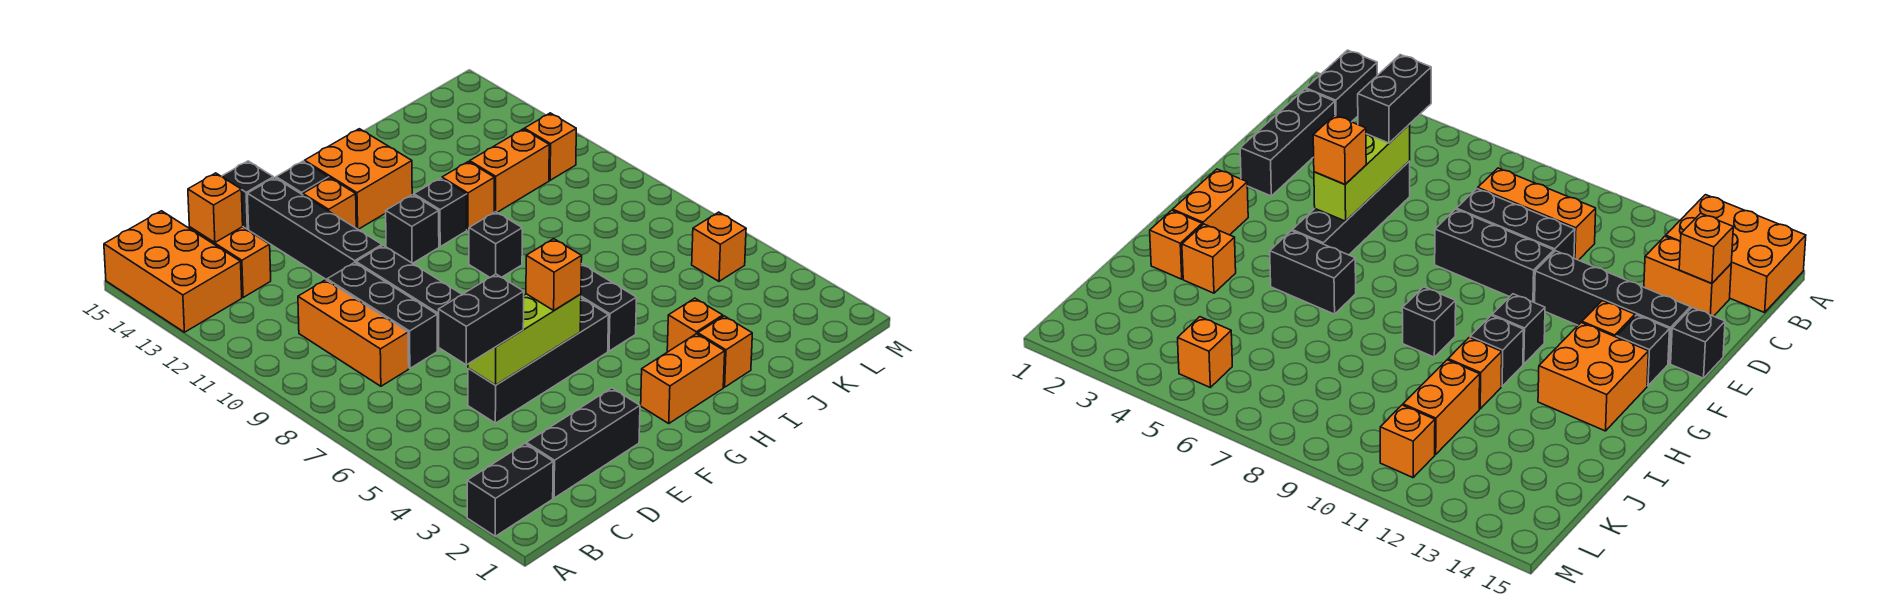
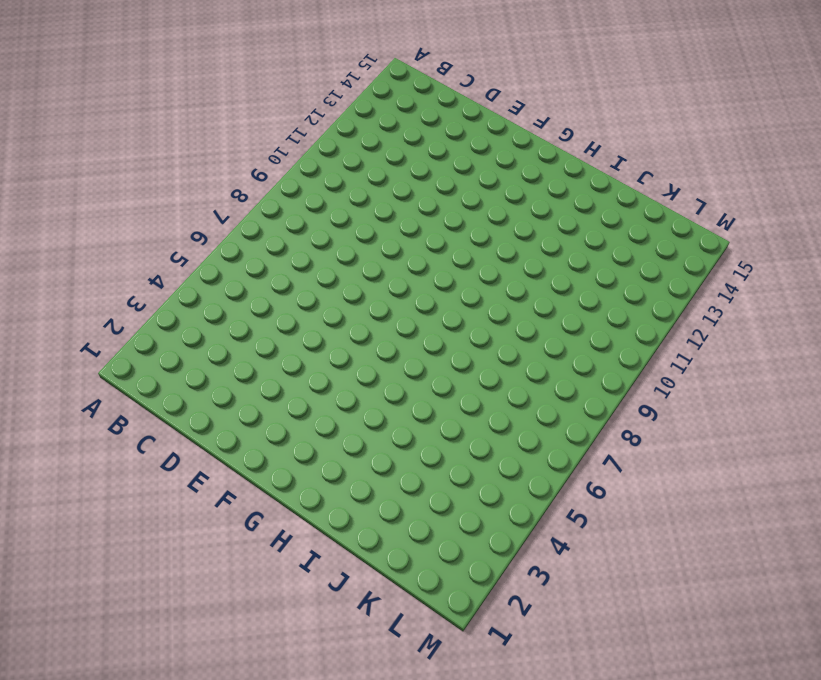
none -> black brick A2:B2 level 1
none -> orange brick A13:B15 level 1
none -> black brick C2:E2 level 1

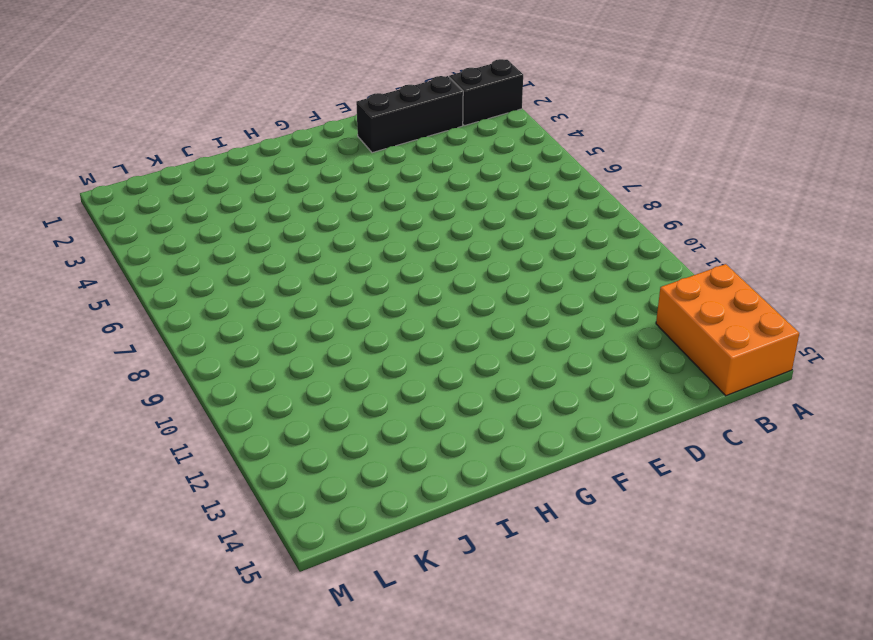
none -> orange brick C8:C10 level 1
none -> orange brick C13:C14 level 1
none -> black brick D5:G5 level 1

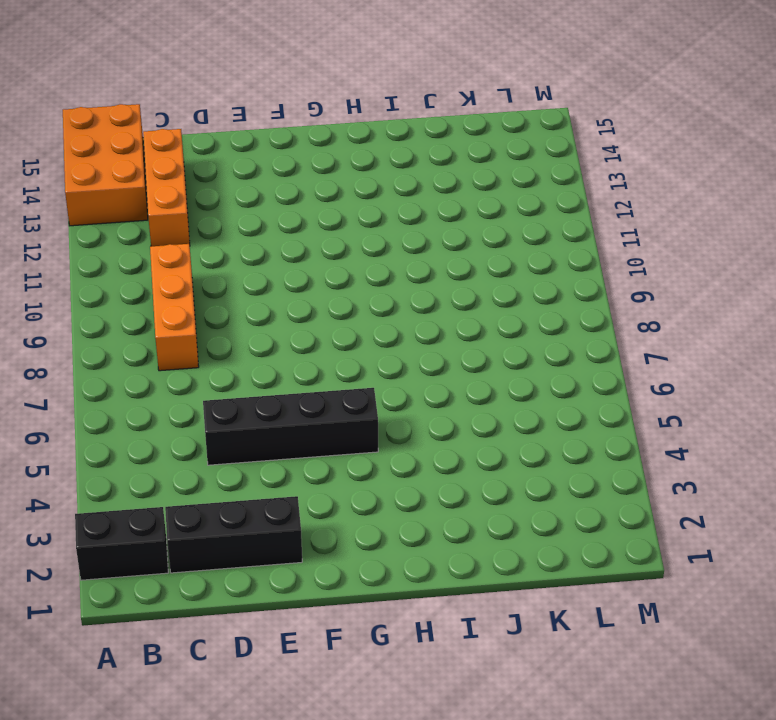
orange brick C12:C14 level 1 -> orange brick C13:C14 level 1
none -> black brick D8:D10 level 1
none -> black brick E8:E10 level 1
none -> black brick E11:E14 level 1

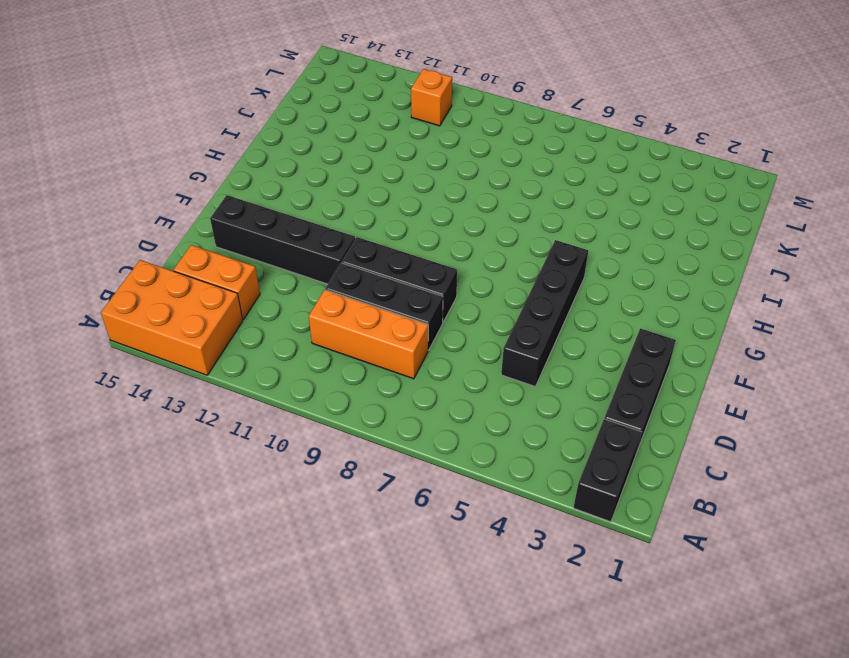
none -> black brick E15 level 1
none -> orange brick F13 level 1
none -> black brick F14 level 1

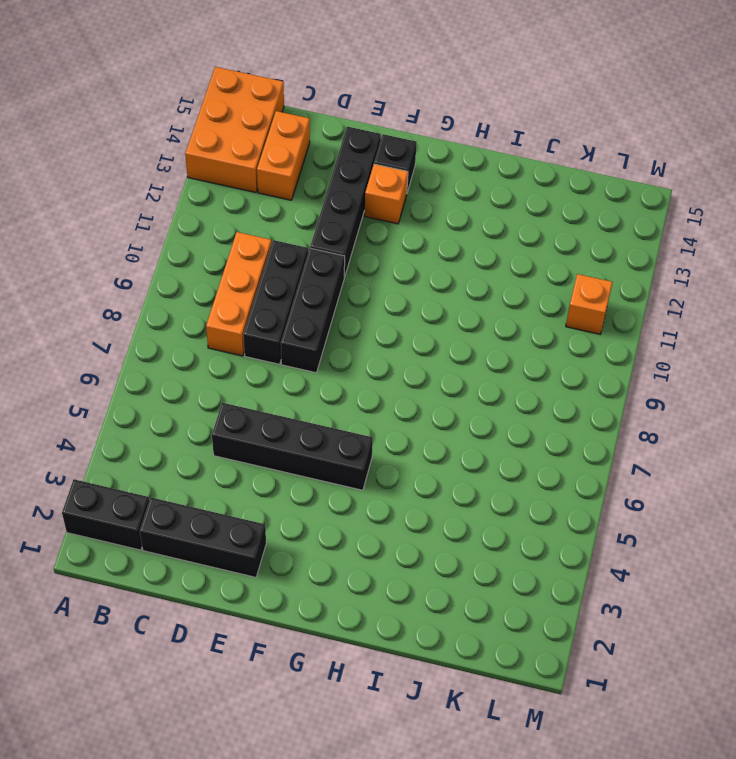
none -> black brick E15 level 1
none -> orange brick G2:H2 level 1
none -> black brick G11 level 1

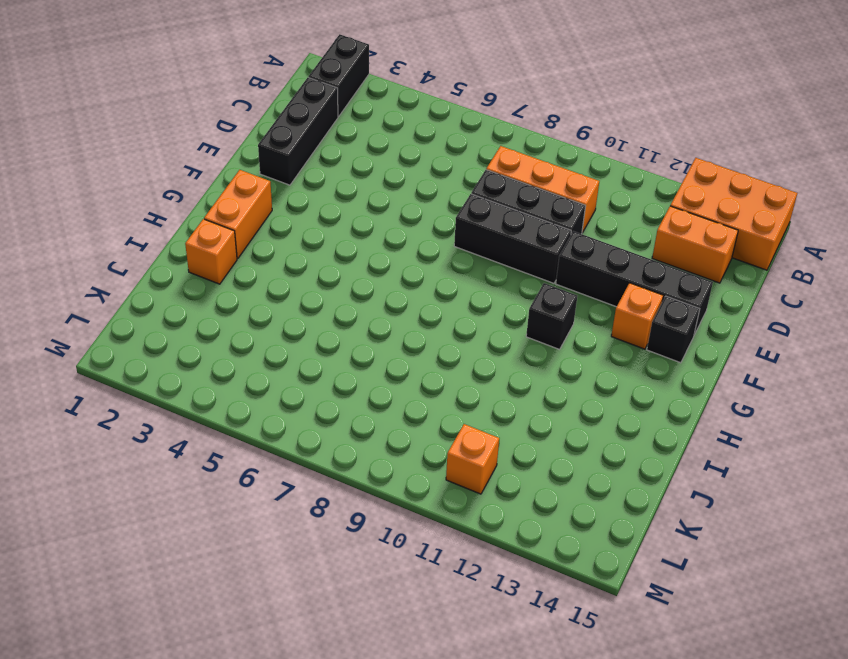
none -> black brick D5:G5 level 1
none -> black brick E15 level 1
none -> orange brick G13:H14 level 1

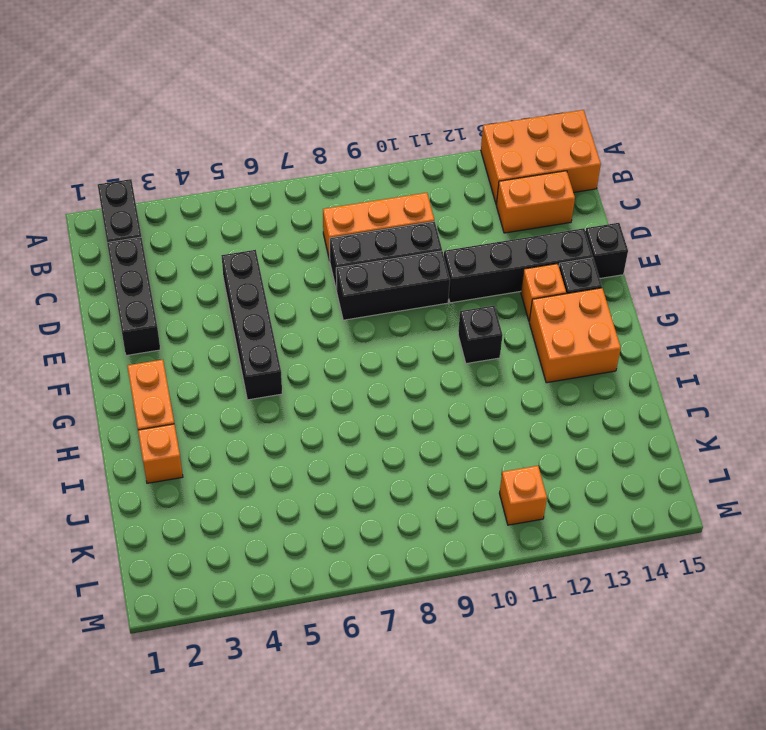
none -> black brick H5:H6 level 1
none -> black brick H9 level 1
none -> black brick H11 level 1

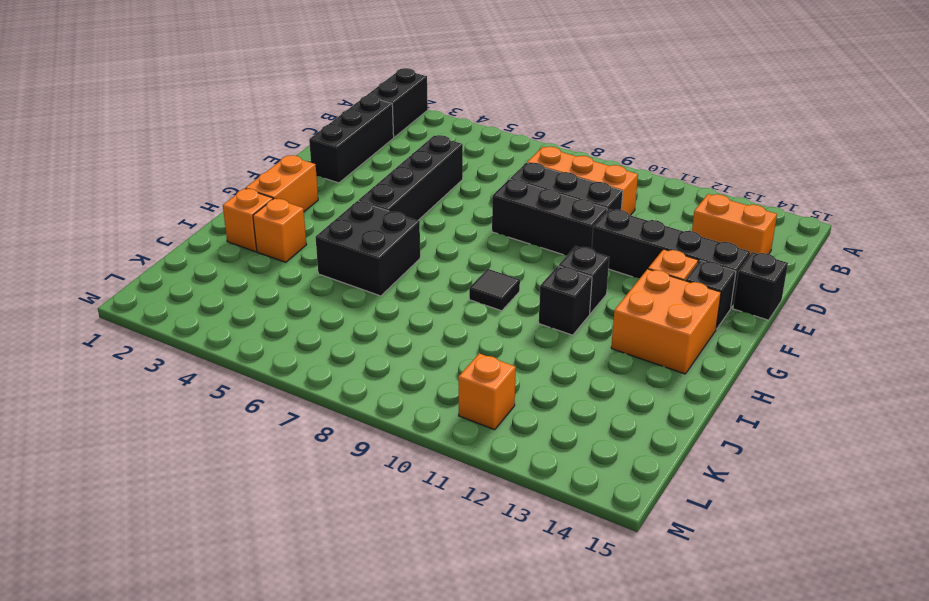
black brick H5:I6 level 1 -> black brick H5:H6 level 1
black tile H9 level 1 -> black brick H9 level 1
none -> orange brick A13:B15 level 1
none -> orange brick I11 level 1
none -> orange brick J11:K11 level 1

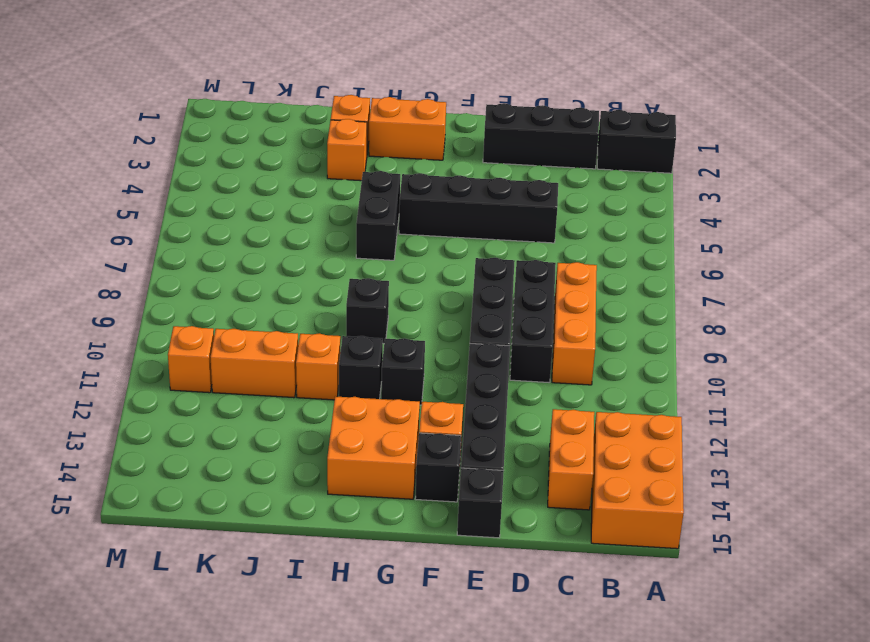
none -> orange brick L5 level 1
none -> orange brick C14 level 2
none -> lime brick D5:F5 level 2

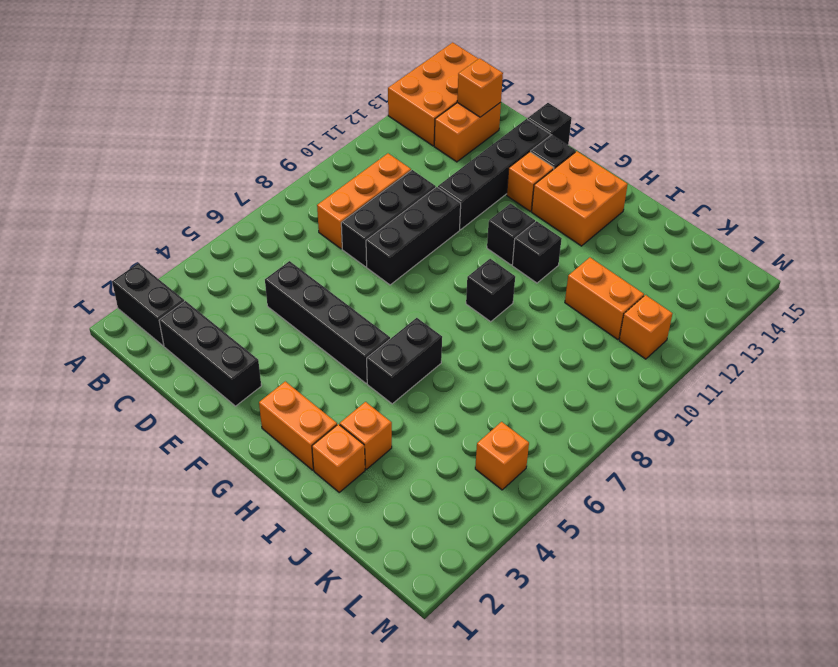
none -> orange brick I11 level 1
none -> lime brick D5:F5 level 2
none -> black brick C5:D5 level 3

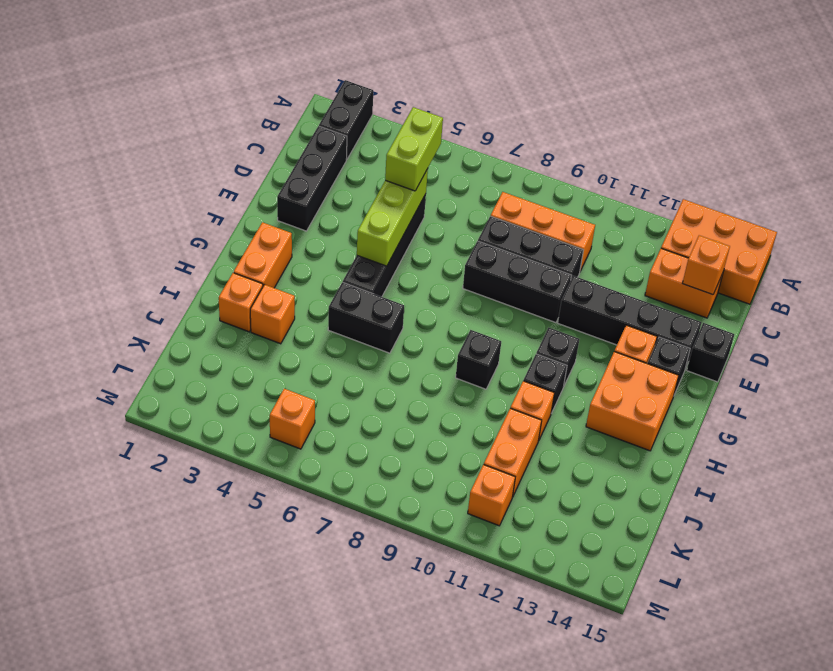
lime brick C5:D5 level 3 -> black brick C5:D5 level 3
none -> orange brick F5 level 3

